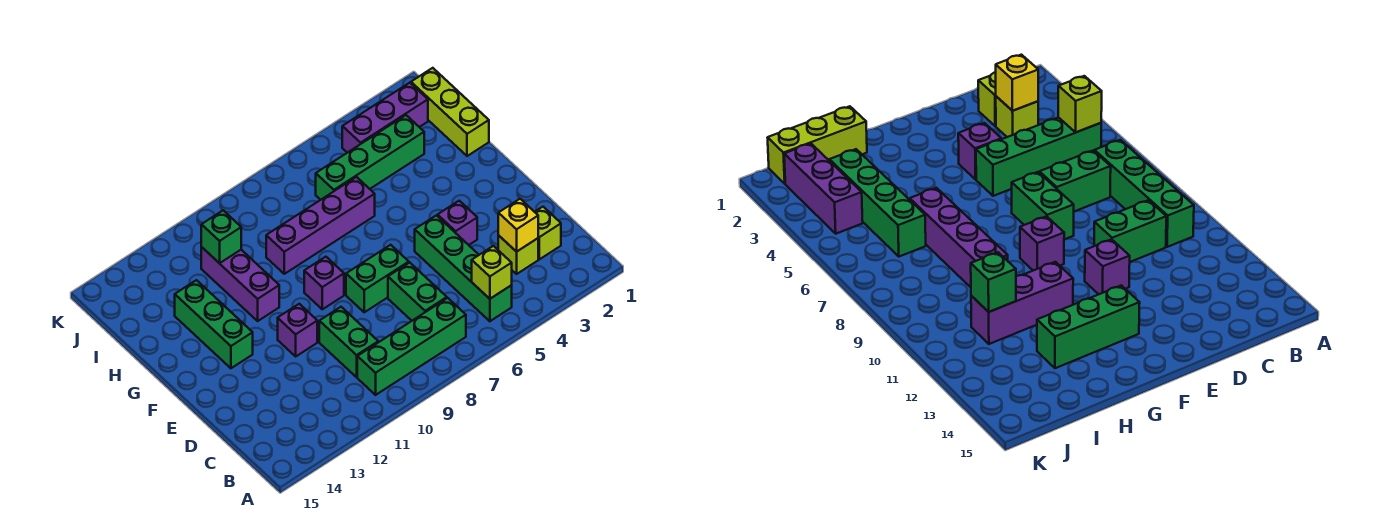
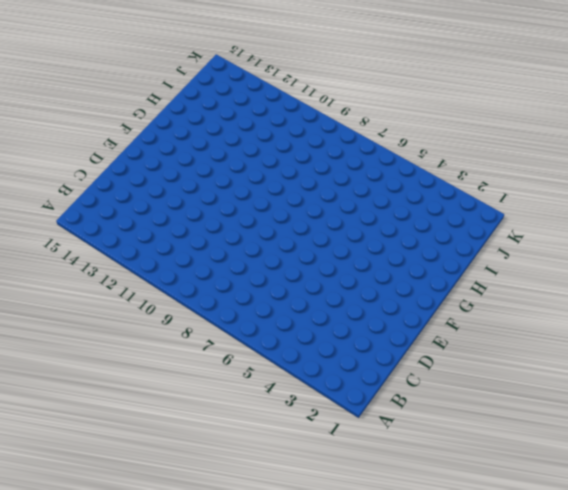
none -> green brick B5:E5 level 1
none -> green brick B7:B10 level 1
none -> lime brick C2 level 1

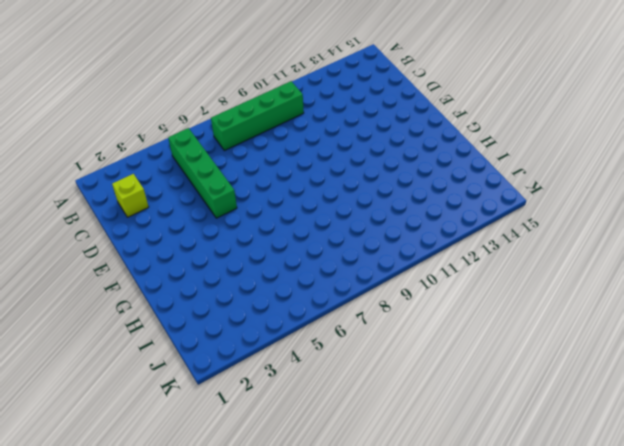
none -> lime brick C3 level 1
none -> green brick C7:D7 level 1
none -> green brick C10:D10 level 1

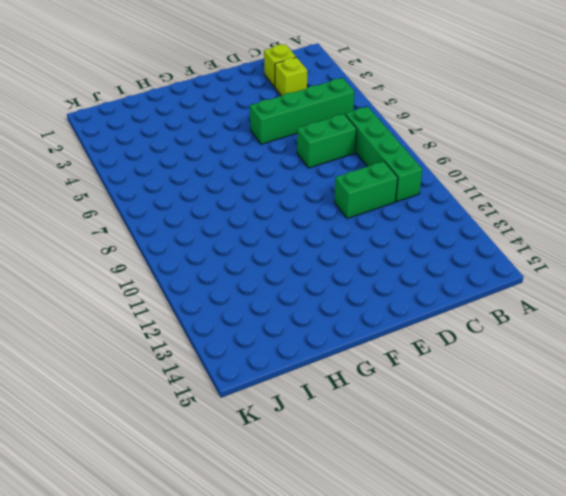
none -> purple brick E4 level 1
none -> green brick E7:E8 level 1
none -> purple brick E11 level 1

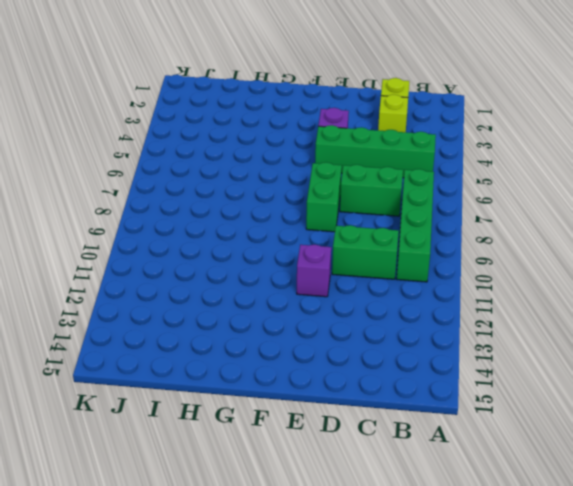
none -> purple brick F9 level 1
none -> green brick F13:H13 level 1
none -> purple brick G11:I11 level 1

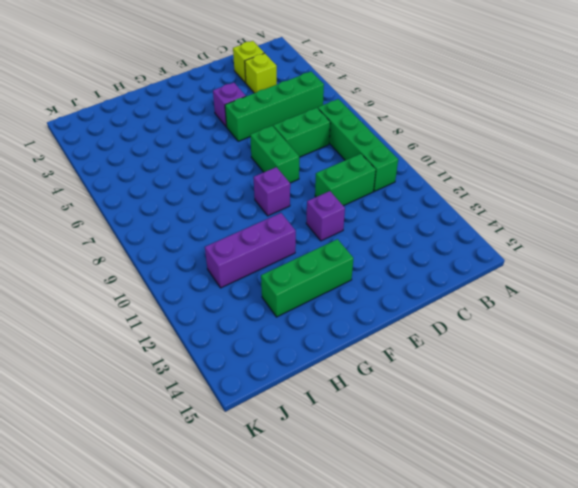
none -> lime brick H1:J1 level 1
none -> purple brick H6:H9 level 1
none -> green brick I3:I6 level 1

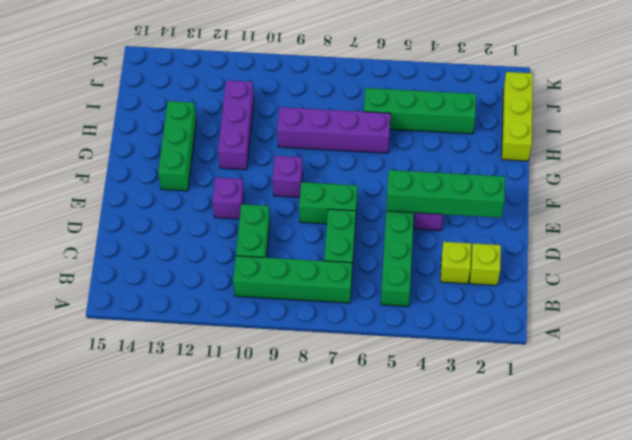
green brick E2:E5 level 2 -> none
none -> purple brick J2:J4 level 1
none -> lime brick B5 level 2
none -> yellow brick C3 level 2

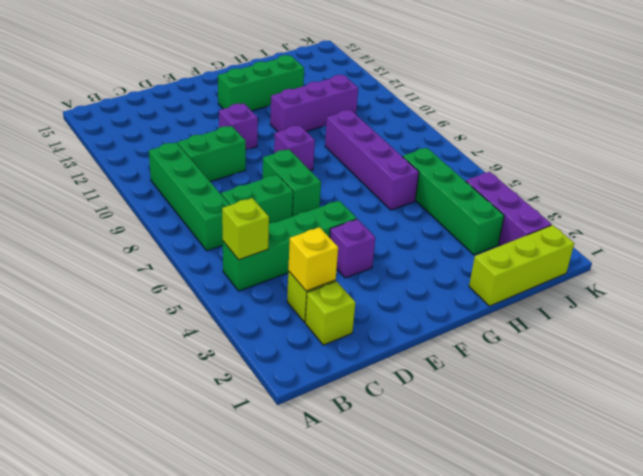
none -> green brick I11 level 2

